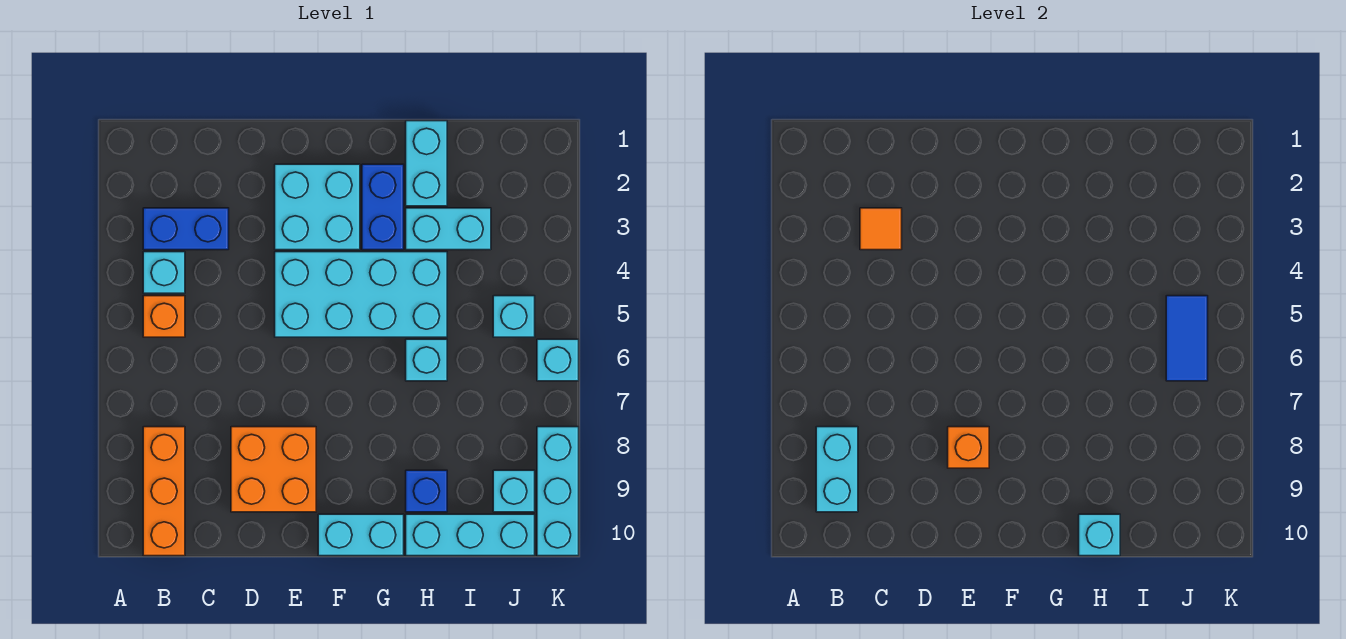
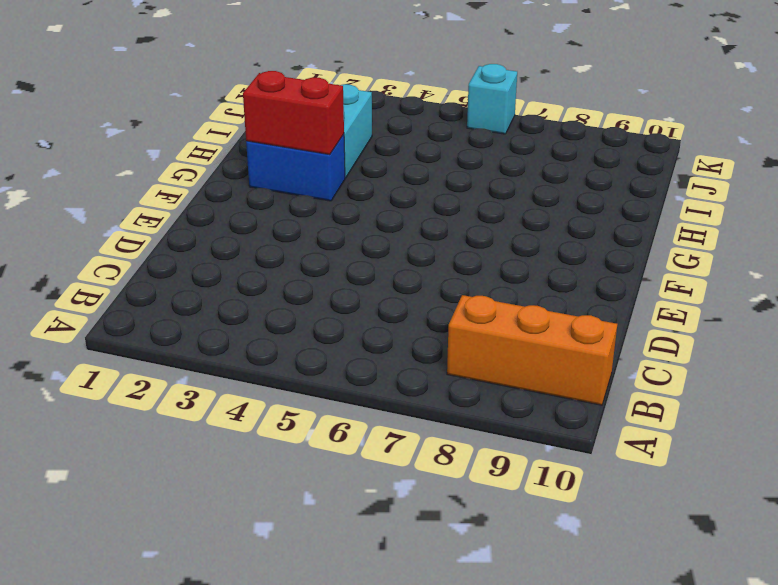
red brick G2:G3 level 2 -> none
none -> blue brick B3:C3 level 1
none -> cyan brick B4 level 1
none -> orange brick B5 level 1

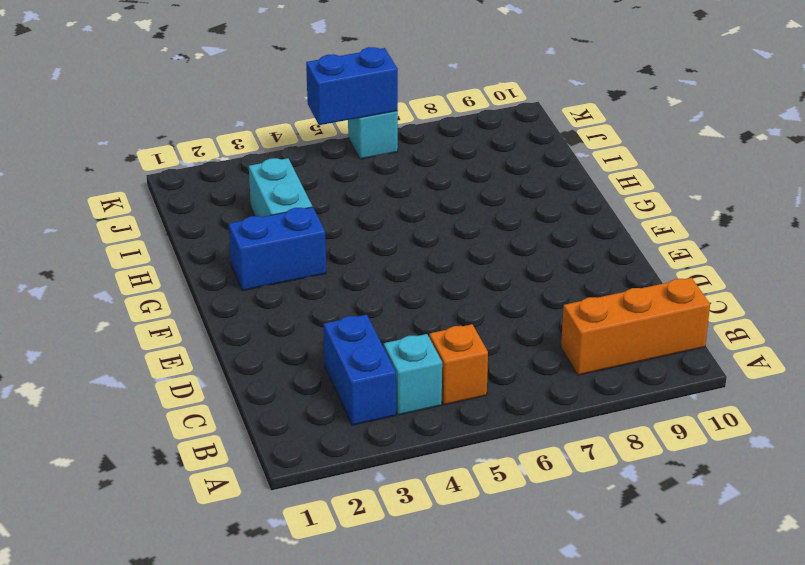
blue brick K5:K6 level 2 -> none
none -> orange brick D8:E9 level 1
none -> cyan brick E2:F3 level 1
none -> cyan brick E4:H5 level 1

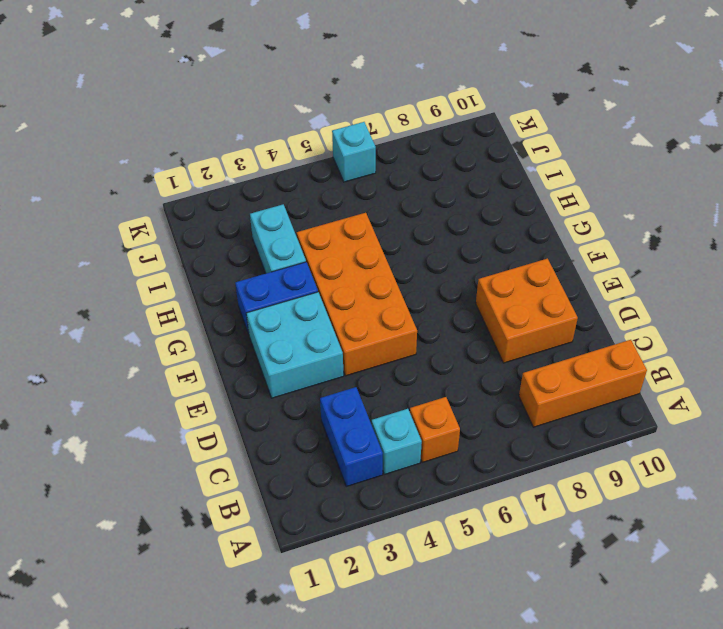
orange brick E4:H5 level 1 -> cyan brick E4:H5 level 1
none -> cyan brick F10:G10 level 1
none -> cyan brick H1:H2 level 1
none -> cyan brick H6 level 1

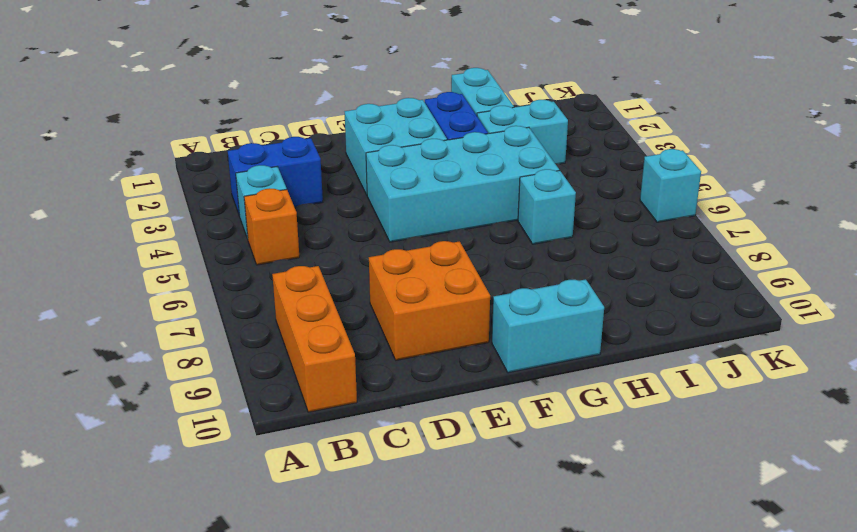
none -> blue brick H9 level 1
none -> cyan brick H10:J10 level 1
none -> cyan brick J5 level 1

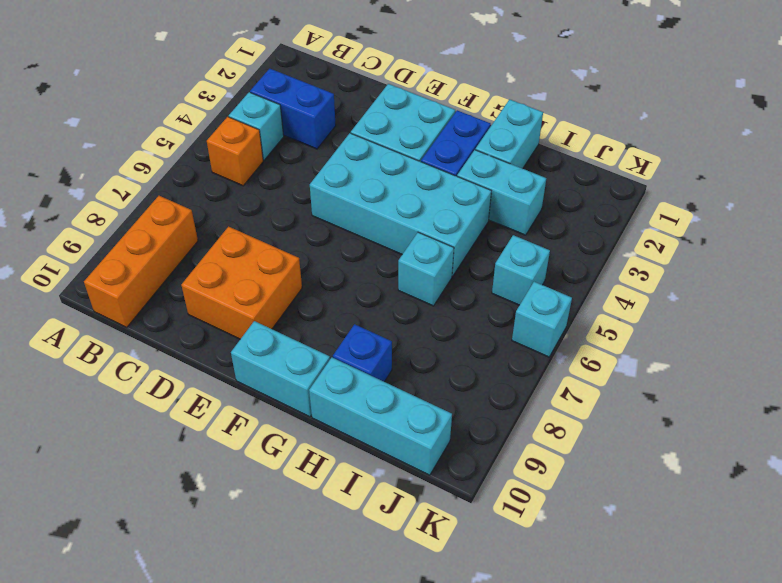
none -> cyan brick J9 level 1
none -> cyan brick K8:K10 level 1
none -> cyan brick B8:B9 level 2

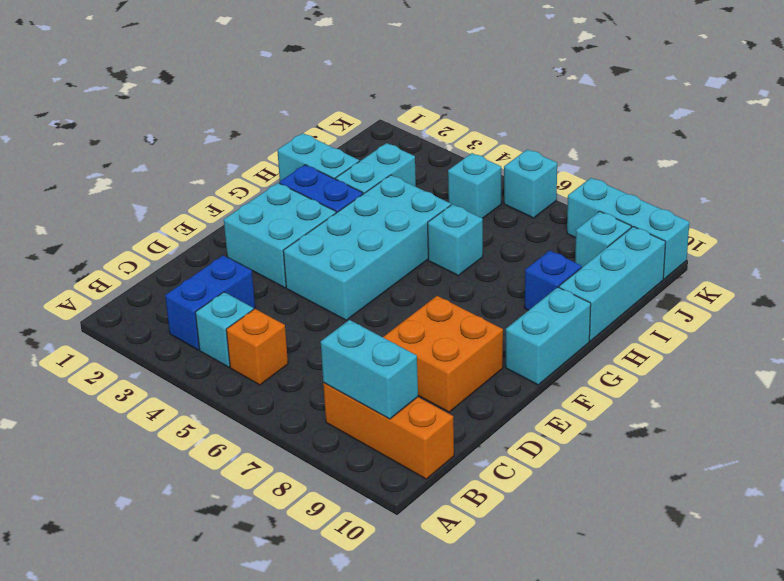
none -> orange tile C3 level 2
none -> orange brick E8 level 2
none -> cyan brick H10 level 2

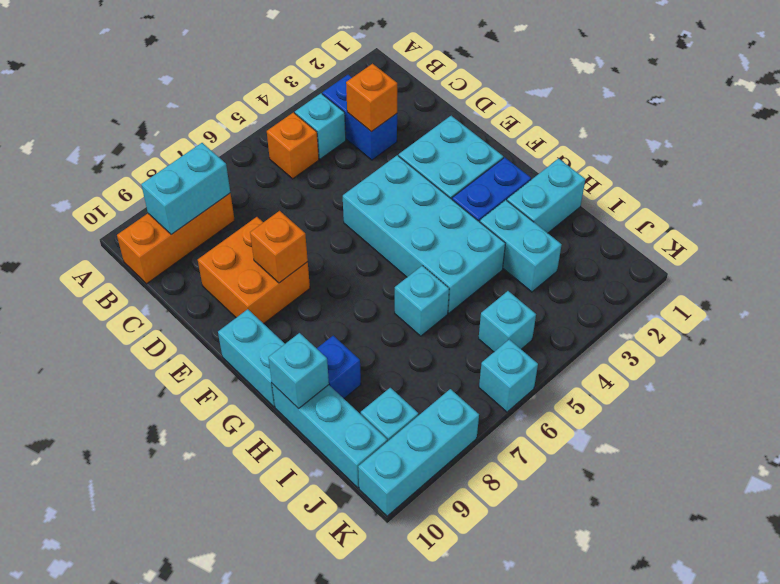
orange brick C3 level 2 -> orange tile C3 level 2
none -> blue tile J5:J6 level 2

